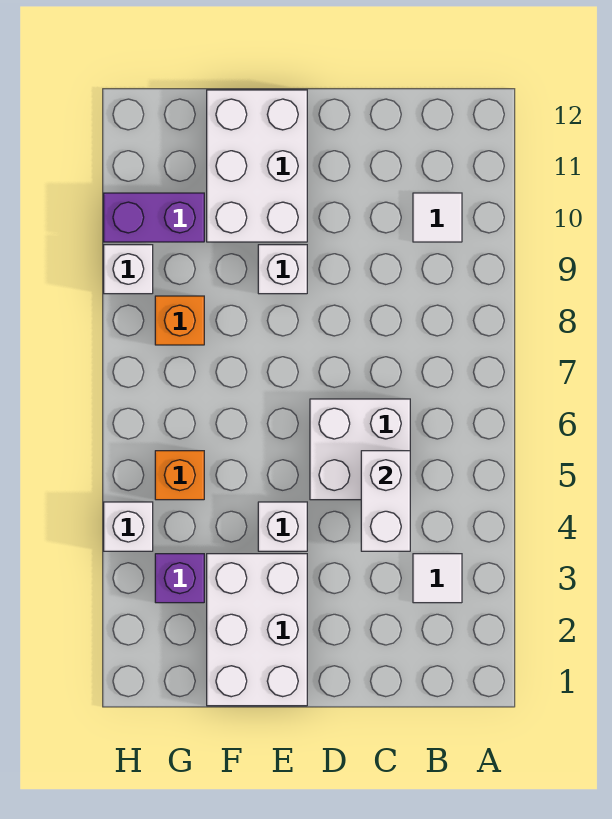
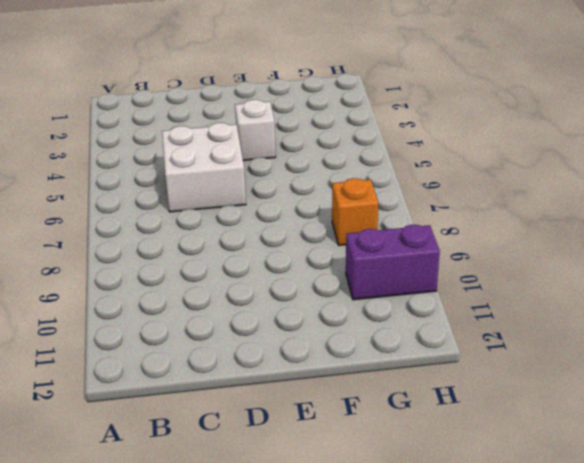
none -> white tile B3 level 1
none -> white tile B10 level 1
none -> white brick E1:F3 level 1

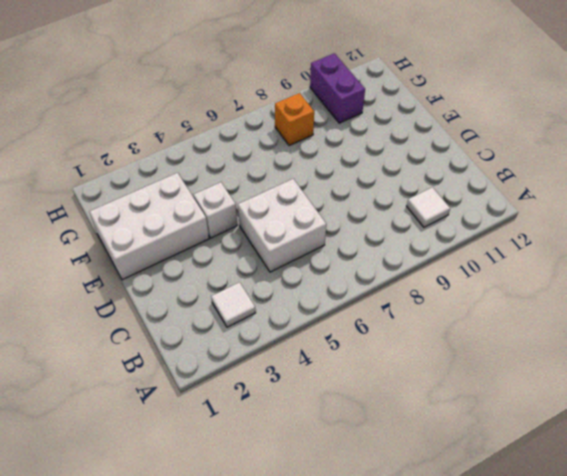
none -> white brick E9 level 1
none -> white brick E10:F12 level 1
none -> purple brick G3 level 1

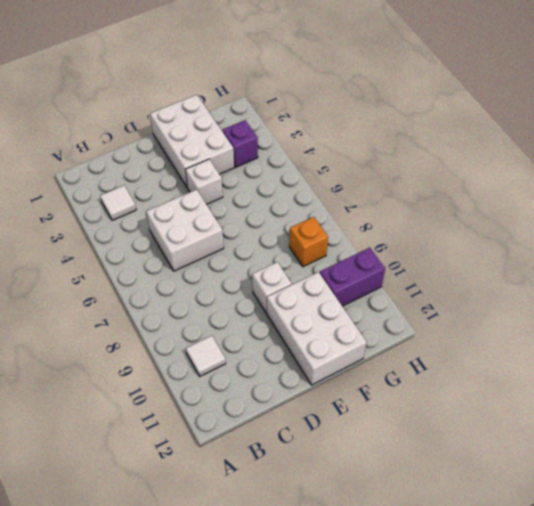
none -> orange brick G5 level 1
none -> white brick H4 level 1
none -> white brick H9 level 1

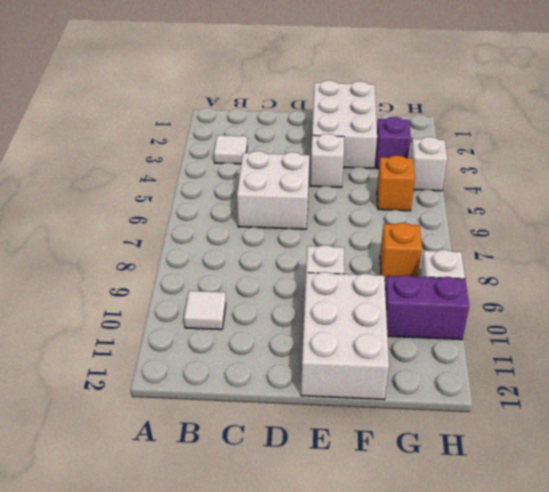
none -> white brick C4:C5 level 2

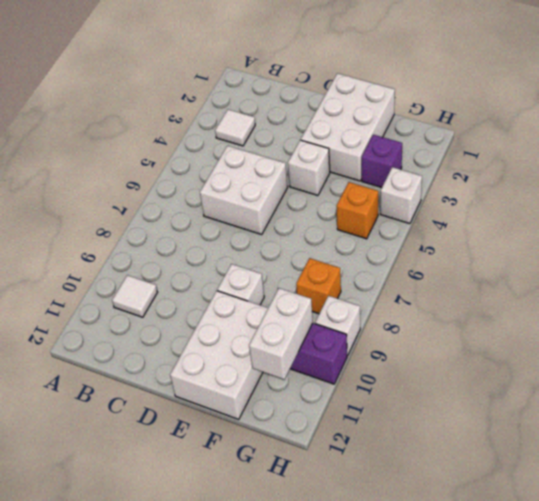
white brick G10:G11 level 2 -> white brick C4:C5 level 2

